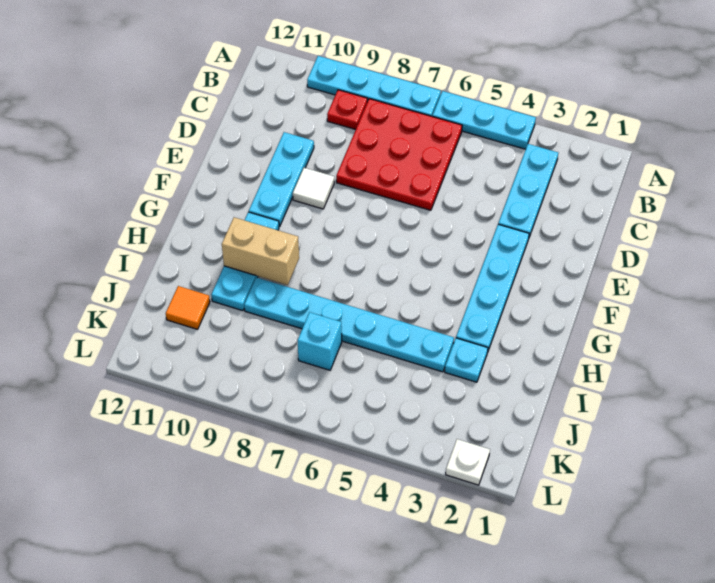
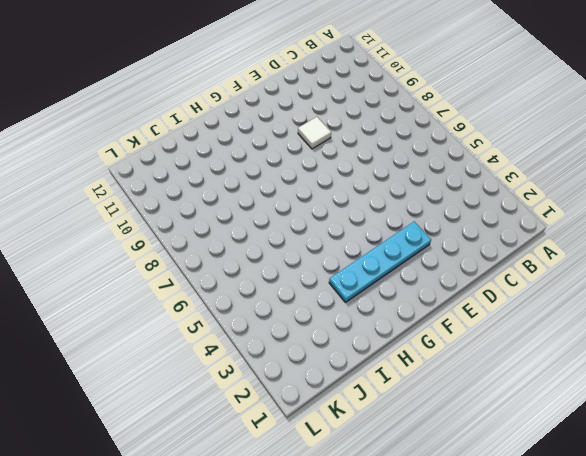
none -> cyan plate A4:A6 level 1
none -> cyan plate A7:A10 level 1
none -> cyan plate B3:D3 level 1

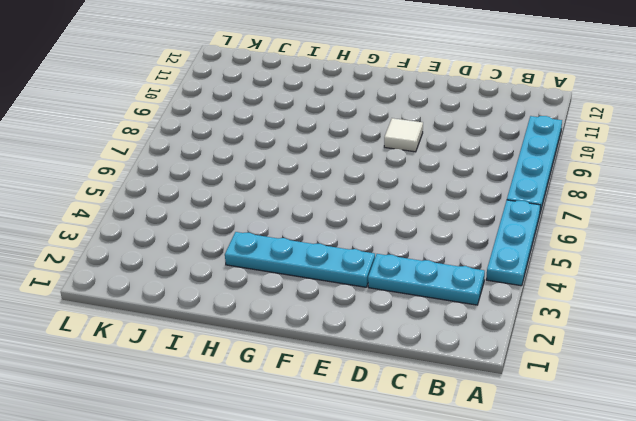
none -> red plate B6:D8 level 1
none -> red plate B9 level 1
none -> cyan plate D10:F10 level 1

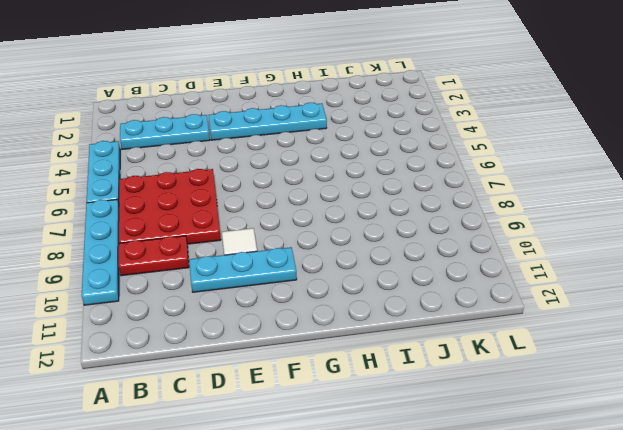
red plate B9:C9 level 1 -> red plate B9 level 1
none -> cyan plate G10:I10 level 1
none -> cyan plate I3 level 1
none -> cyan plate I4:I9 level 1

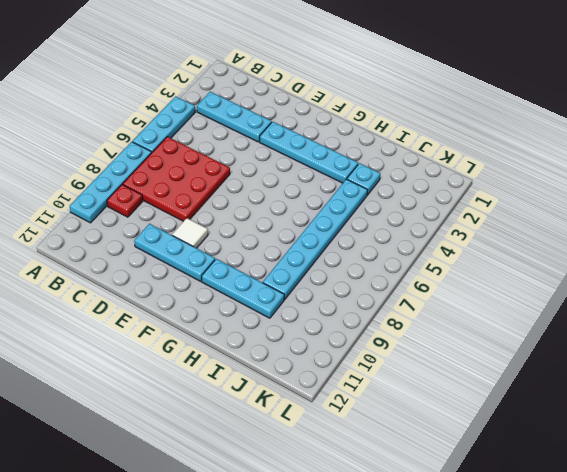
none -> cyan brick J7 level 1
none -> orange tile J11 level 1
none -> white plate L2 level 1

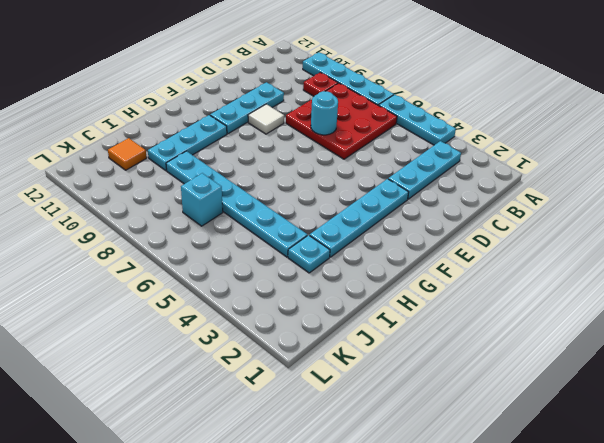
cyan round brick D7 level 2 -> none
none -> white plate L2 level 1
none -> tan brick H9:H10 level 2

